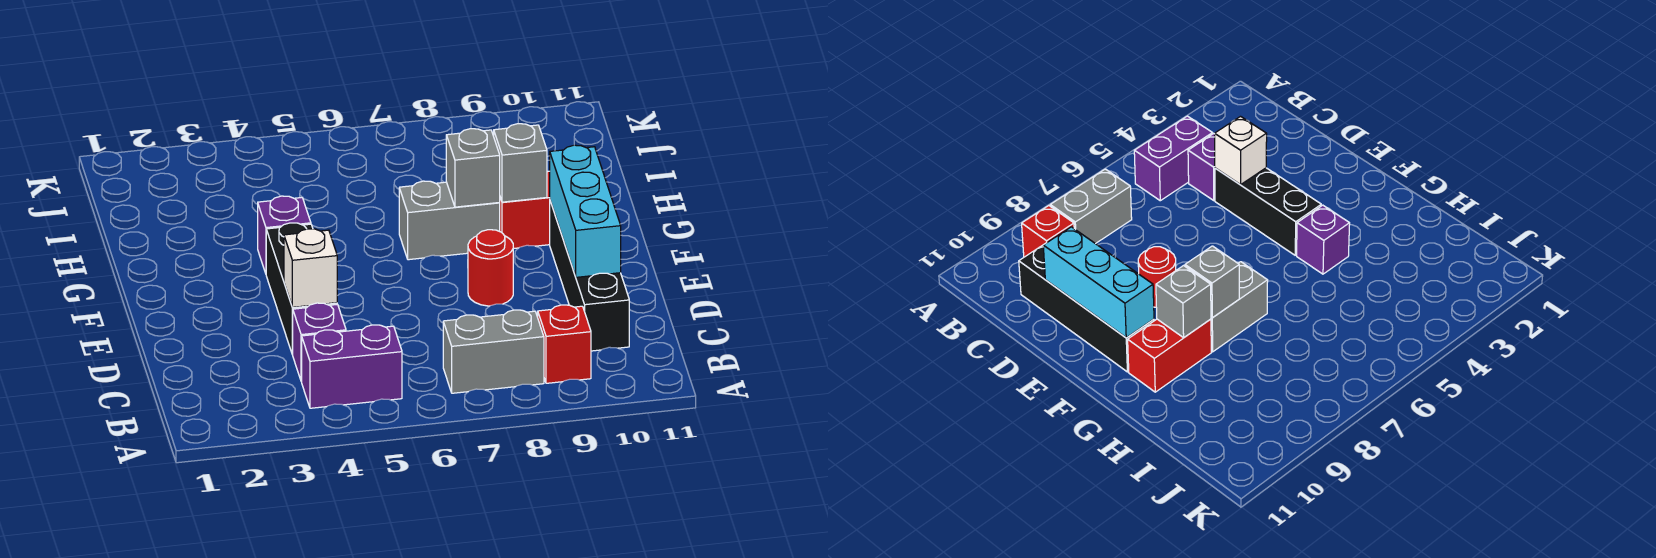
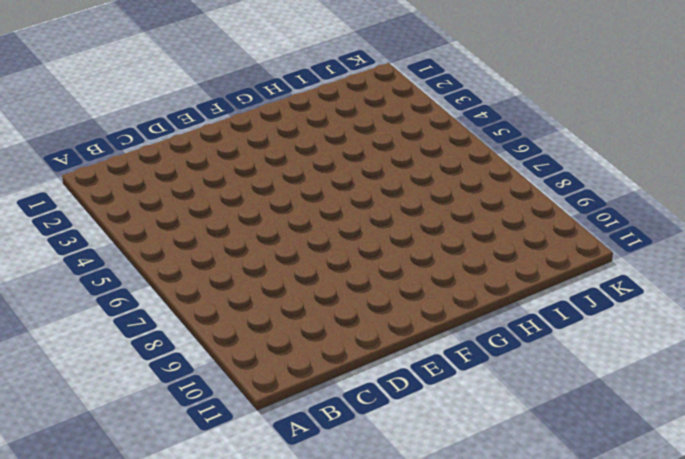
none -> purple brick B4:B5 level 1
none -> grey brick B7:B8 level 1
none -> red brick B9 level 1

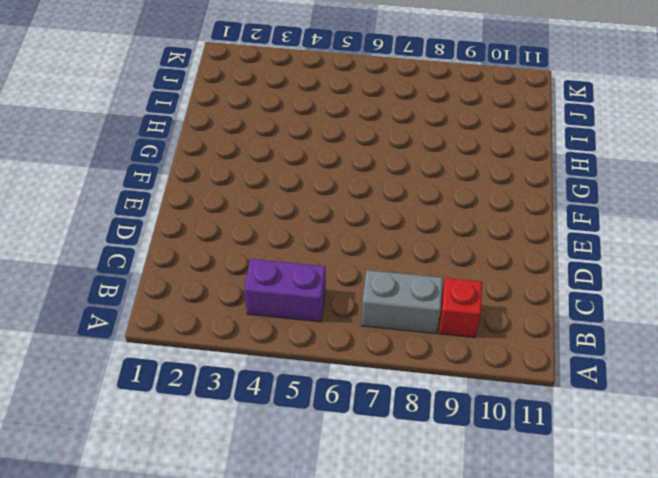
none -> purple brick C4 level 1
none -> black brick C10:F10 level 1
none -> black brick D4:F4 level 1

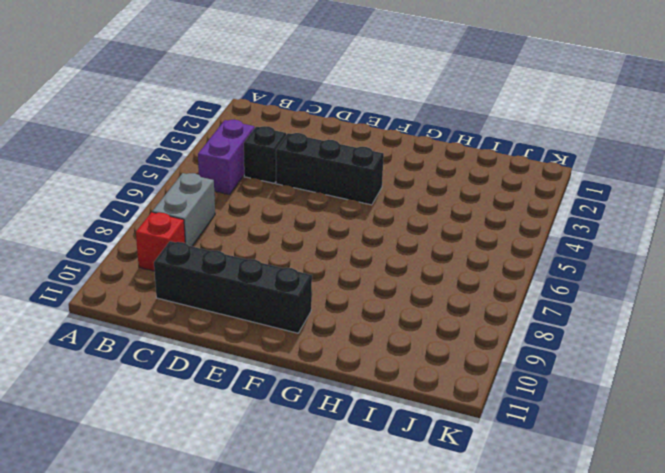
black brick C4 level 1 -> purple brick C4 level 1
none -> red round brick E8 level 1
none -> purple brick G4 level 1
none -> grey brick G7:G8 level 1

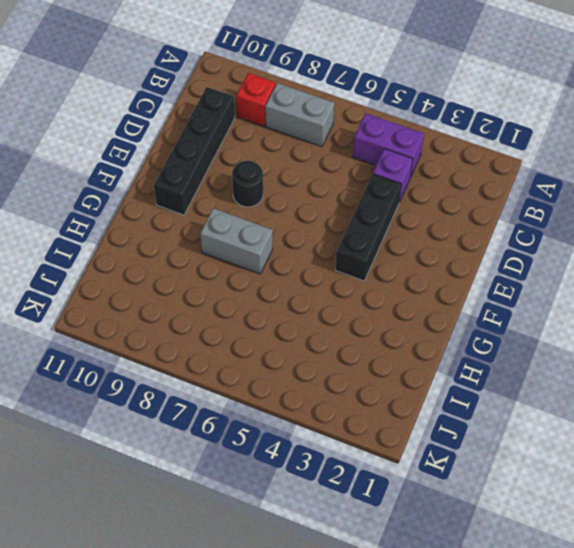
black round brick E8 level 1 -> red round brick E8 level 1
none -> purple brick G4 level 1
none -> red brick G9:G10 level 1
none -> white brick D4 level 2

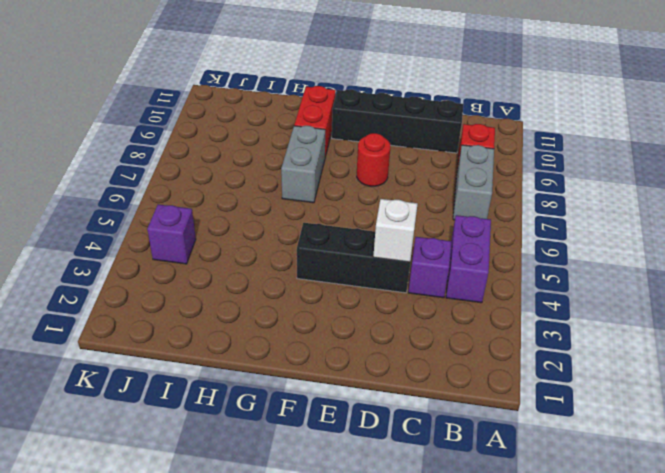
purple brick J4 level 1 -> purple brick G4 level 1
none -> cyan brick D10:F10 level 2
none -> grey brick G8 level 2
none -> grey brick G9 level 2

